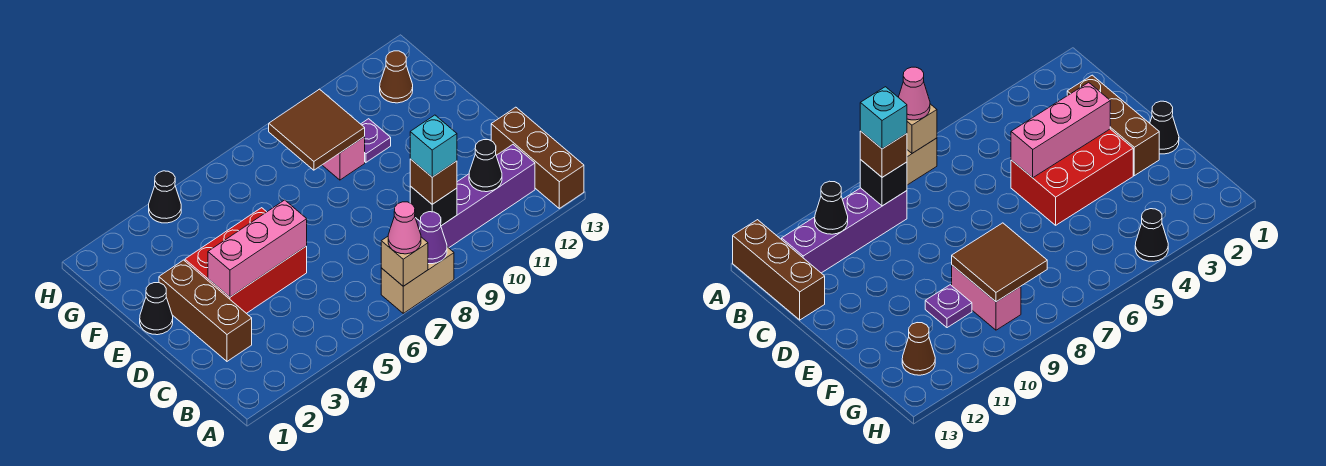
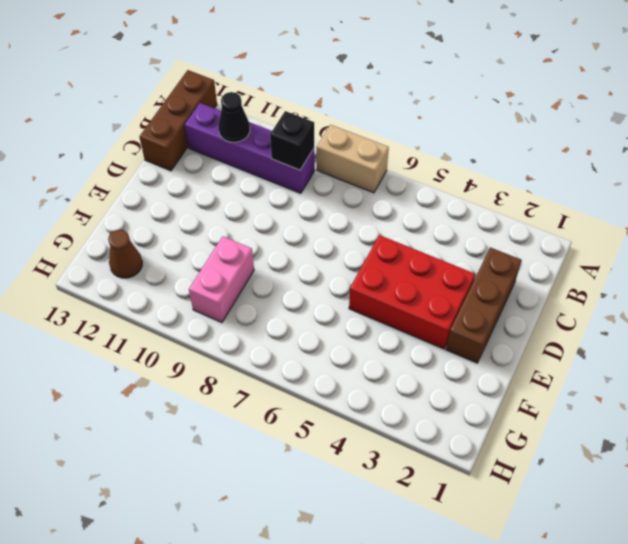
none -> black cone E1 level 1
none -> purple plate F10 level 1
none -> black cone H4 level 1

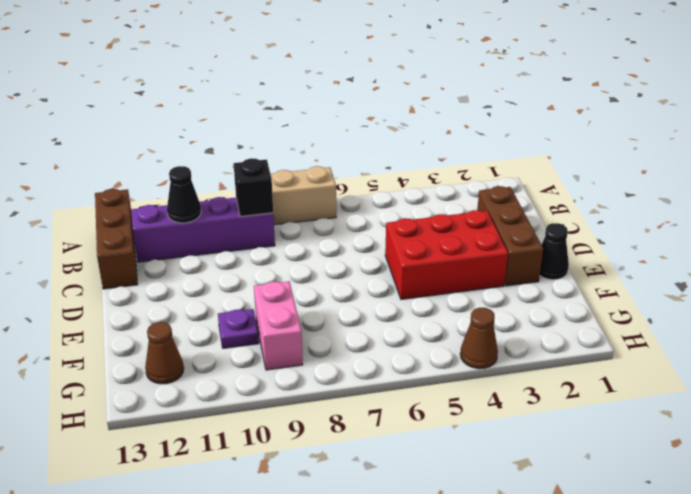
brown cone H4 level 1 -> black cone H4 level 1
none -> tan brick A7 level 2
none -> purple cone A8 level 2
none -> pink brick D3:D5 level 2

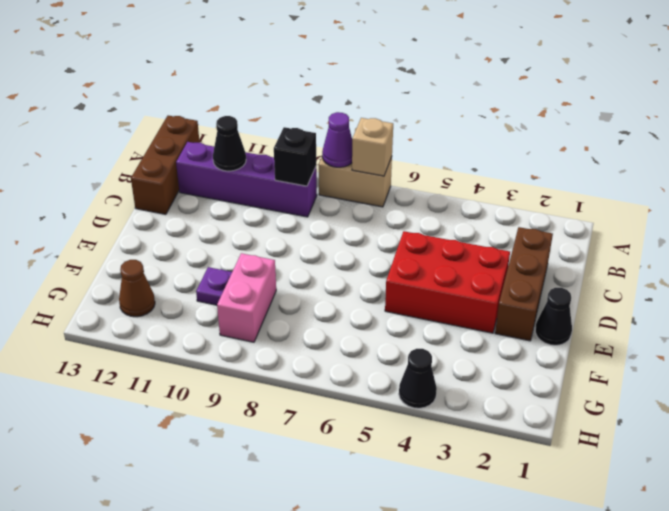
none -> pink brick D3:D5 level 2
none -> brown tile F8:G9 level 2
none -> pink cone A7 level 3

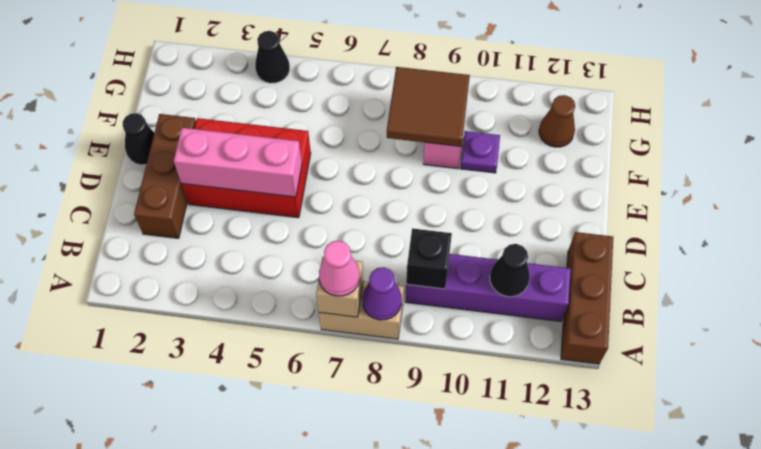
none -> brown brick B9 level 3
none -> cyan brick B9 level 4

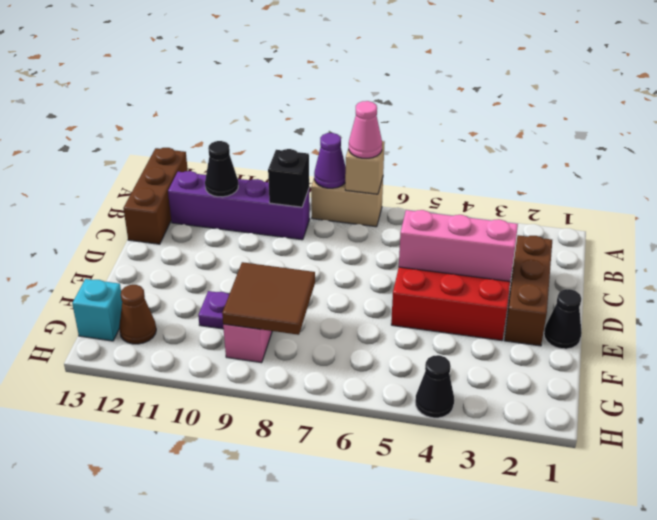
cyan brick G13 level 1 -> cyan brick B9 level 4
none -> brown brick B9 level 3

